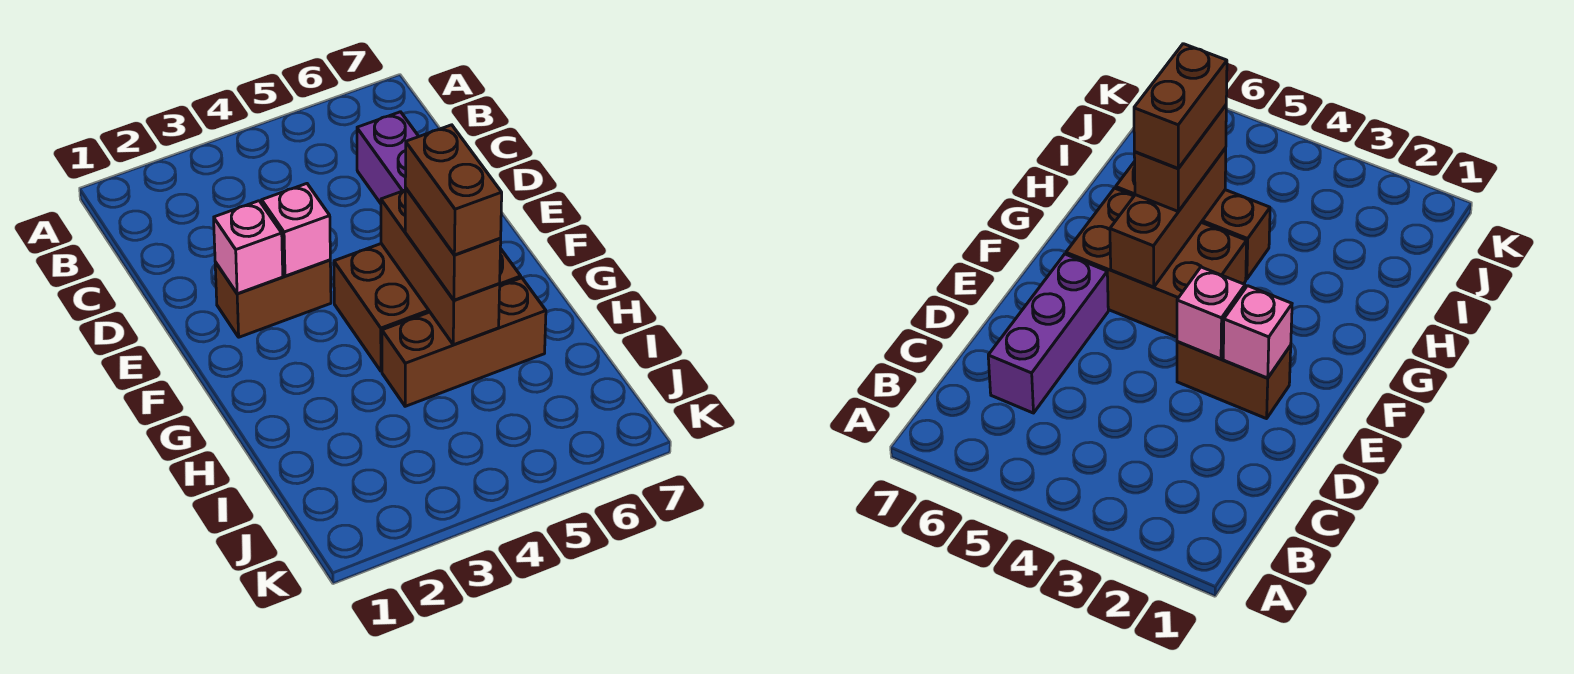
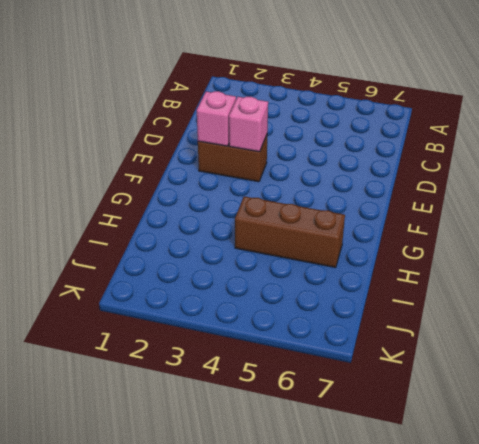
none -> purple brick C6:E6 level 1
none -> brown brick F4:G6 level 1

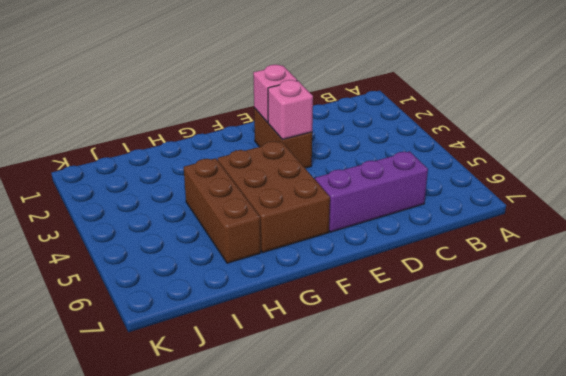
none -> brown brick F5:H5 level 2
none -> brown brick G5:H5 level 3

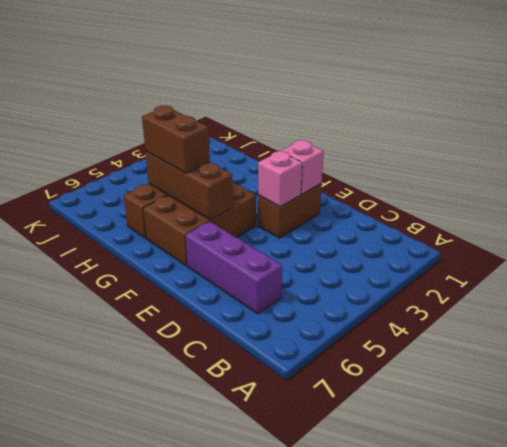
none -> brown brick G5:H5 level 4

